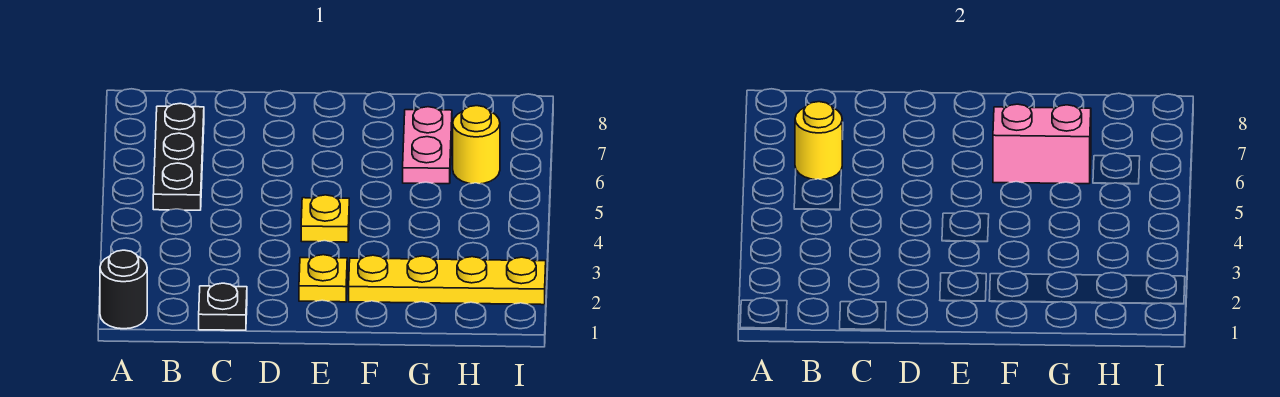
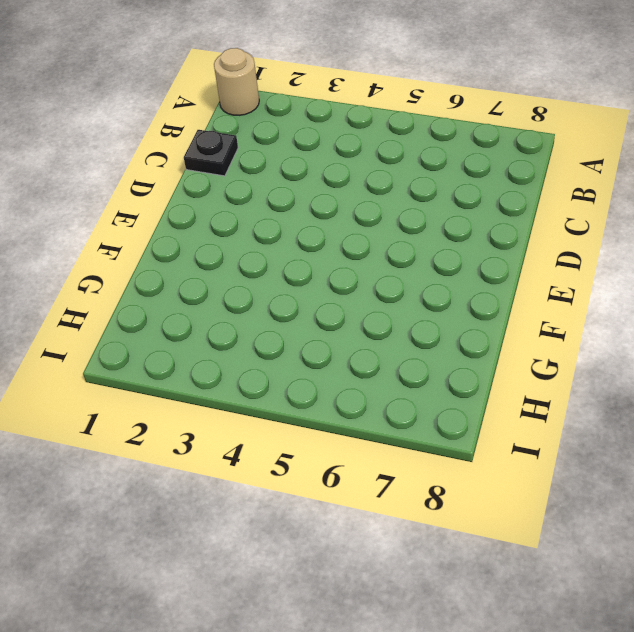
tan round brick A1 level 1 -> black round brick A1 level 1
none -> black plate B5:B7 level 1
none -> yellow plate E2 level 1

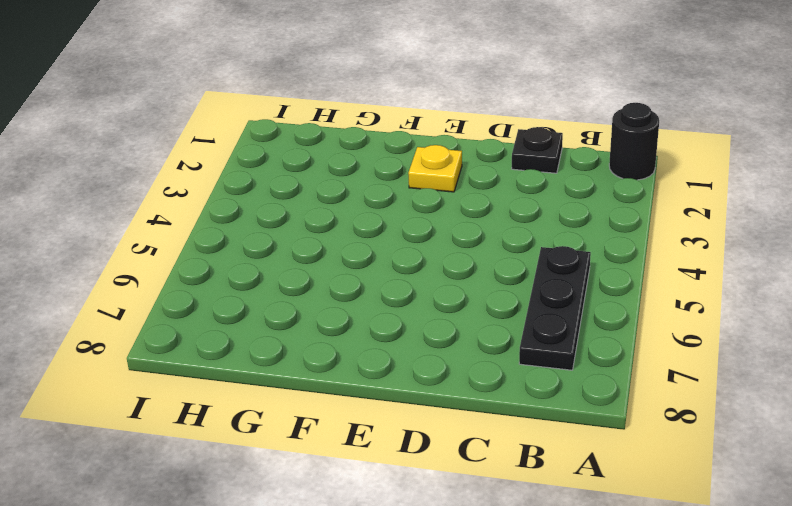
none -> yellow plate E4 level 1
none -> yellow plate F2:I2 level 1

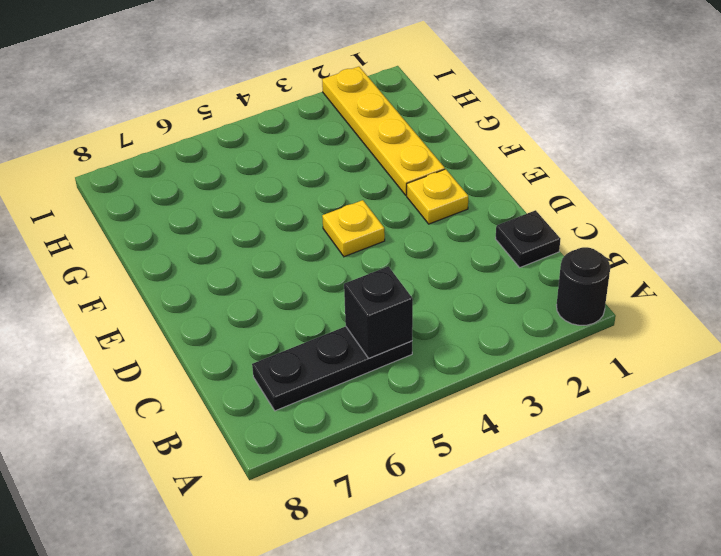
black brick B5 level 2 -> none
none -> pink plate G6:G7 level 1
none -> yellow round brick H6 level 1

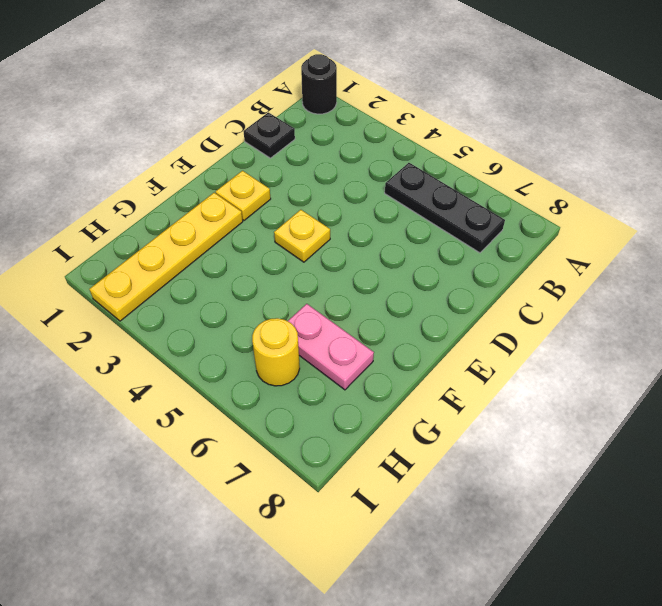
none -> yellow round brick B6 level 2
none -> pink brick F6:G6 level 2

